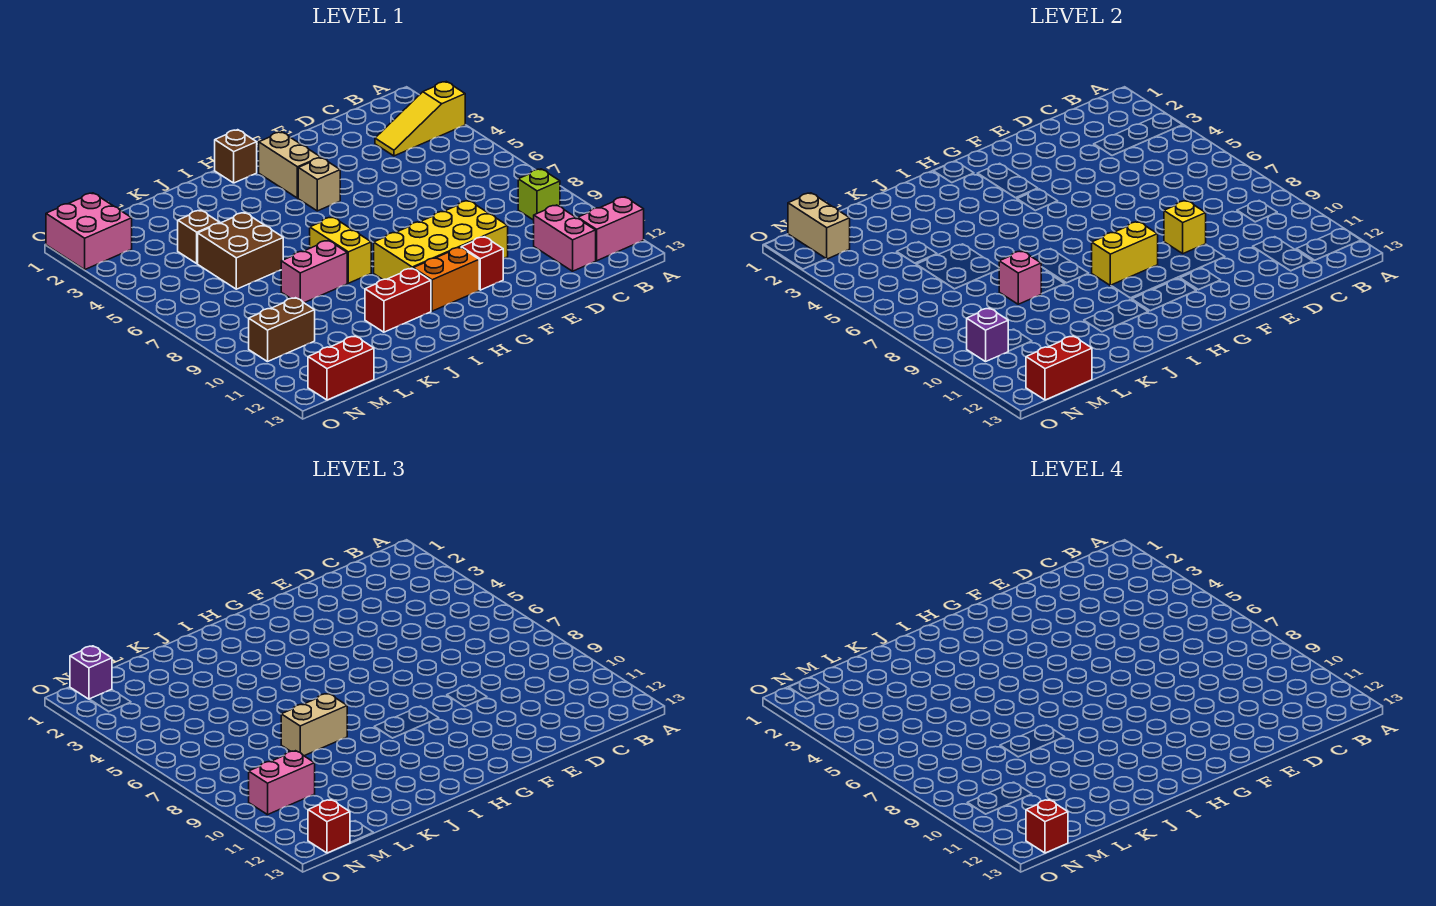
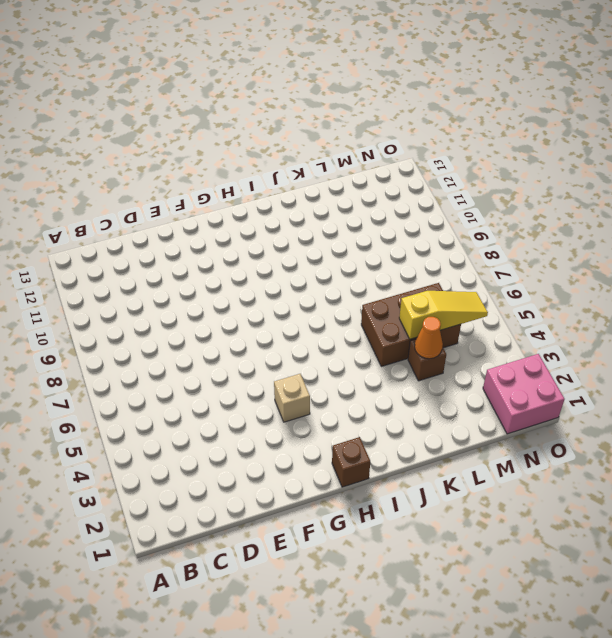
brown brick K5:M6 level 1 -> brown brick K5:L6 level 1
orange cone L4 level 2 -> none
yellow slope L5:N5 level 2 top L -> yellow slope A3:C3 level 1 top A
none -> pink brick A12:B12 level 1
none -> lime brick B9 level 1
none -> pink brick C11:C12 level 1

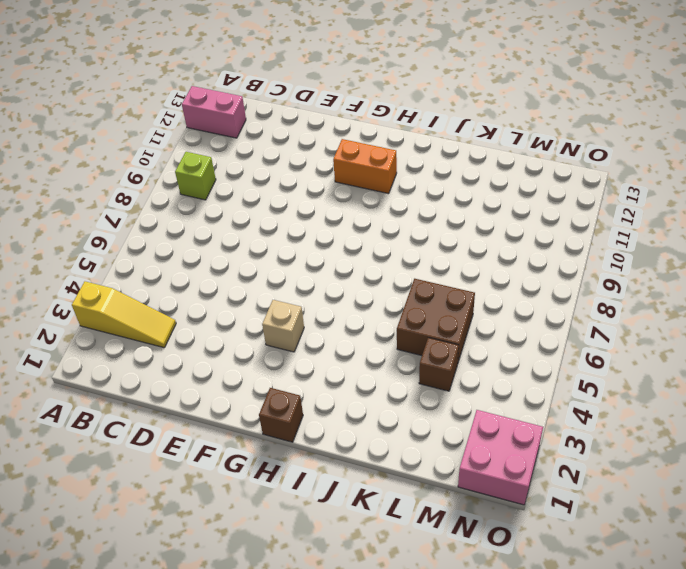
none -> pink brick C11:C12 level 1
none -> yellow brick E9:H10 level 1
none -> red brick F11 level 1

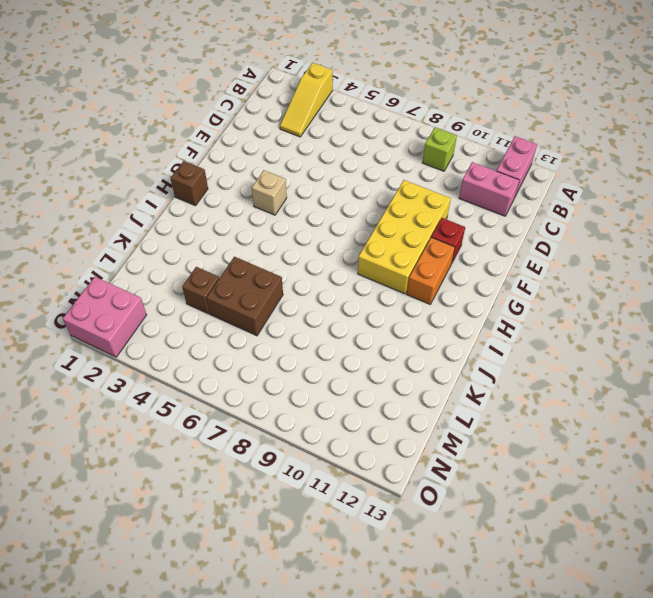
none -> tan brick G2:G3 level 1
none -> yellow brick I7:I8 level 1
none -> red brick I11:J11 level 1

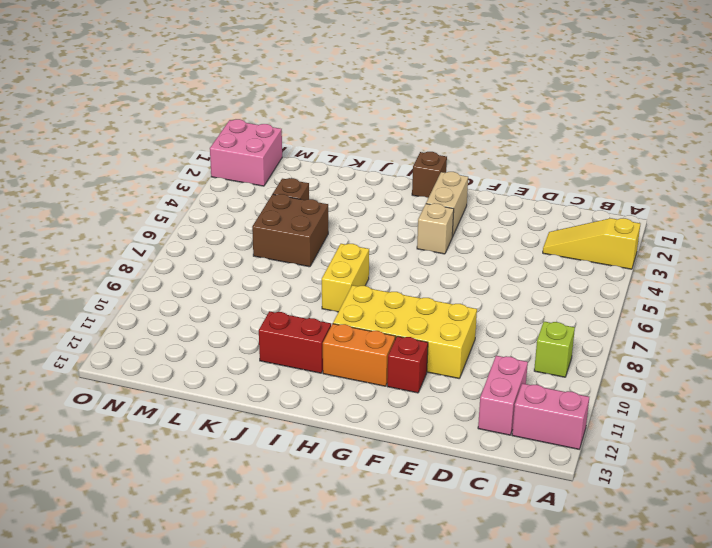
none -> pink brick J8:K8 level 1
none -> brown brick M10:N10 level 1
none -> red brick M13:N13 level 1

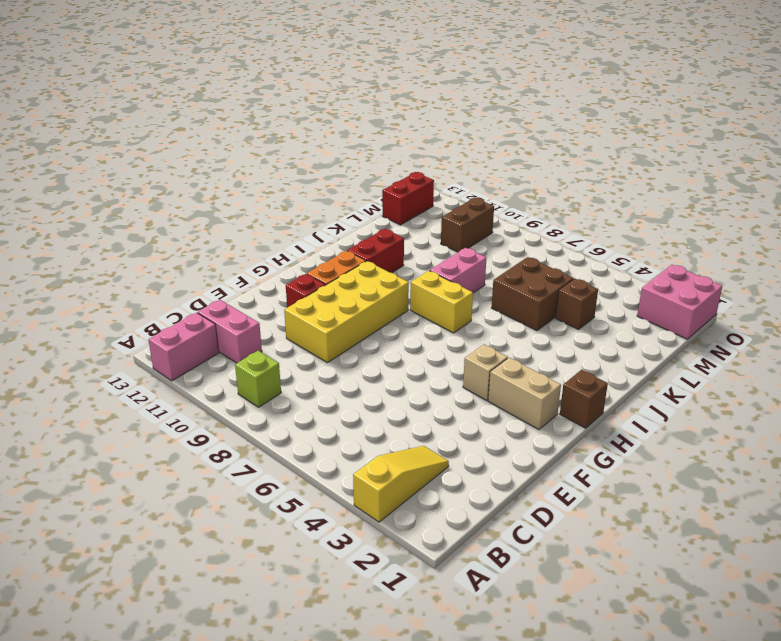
none -> yellow brick E9 level 2
none -> yellow brick G9:H9 level 2
none -> pink brick K8 level 2

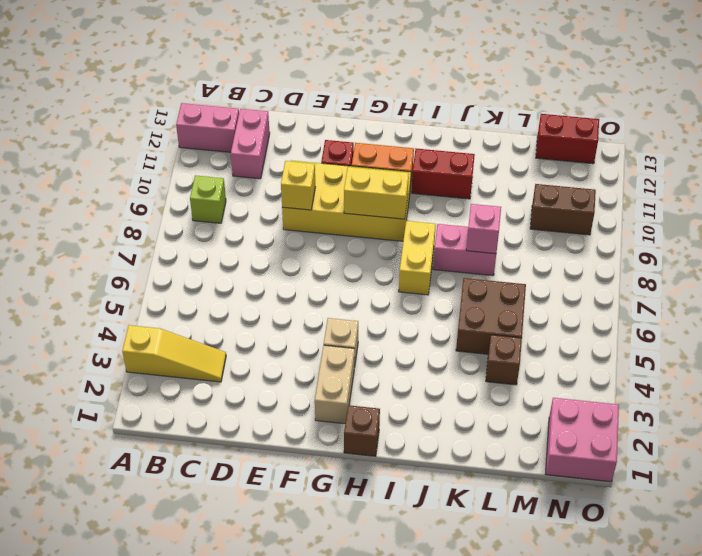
none -> red brick M13:N13 level 2
none -> tan brick N1:N2 level 2
none -> purple brick N10 level 2

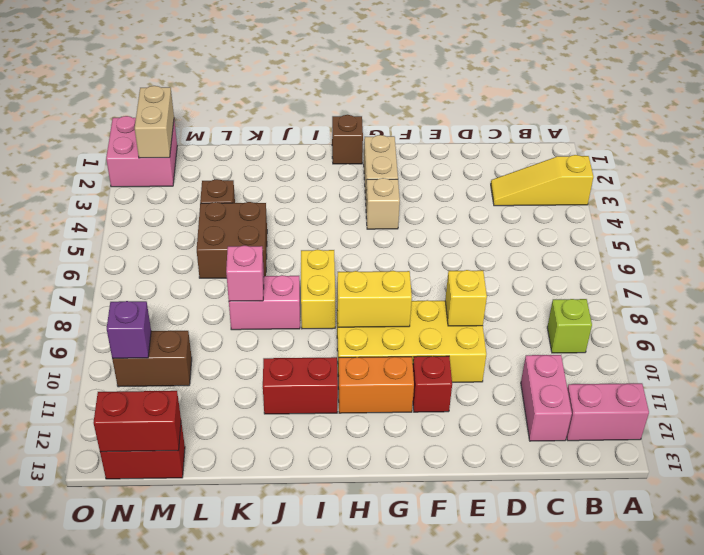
none -> tan brick J8:K8 level 3
none -> pink brick M10:N10 level 3
none -> purple brick N1 level 3

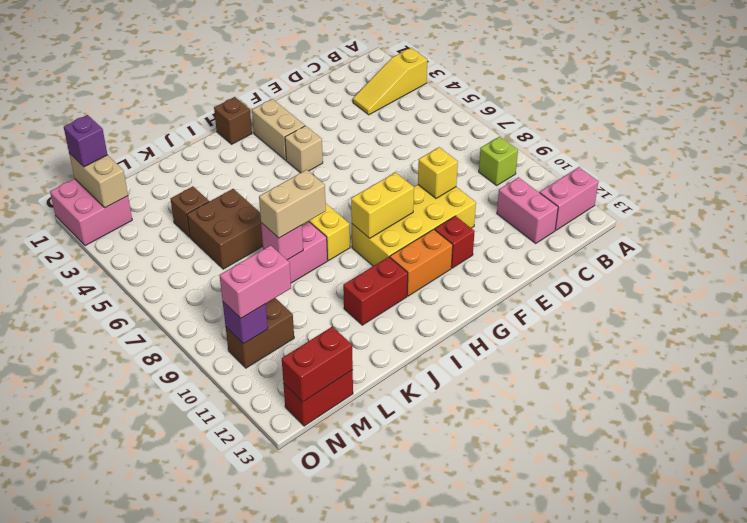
none -> red brick N13 level 3
none -> red brick N13 level 4

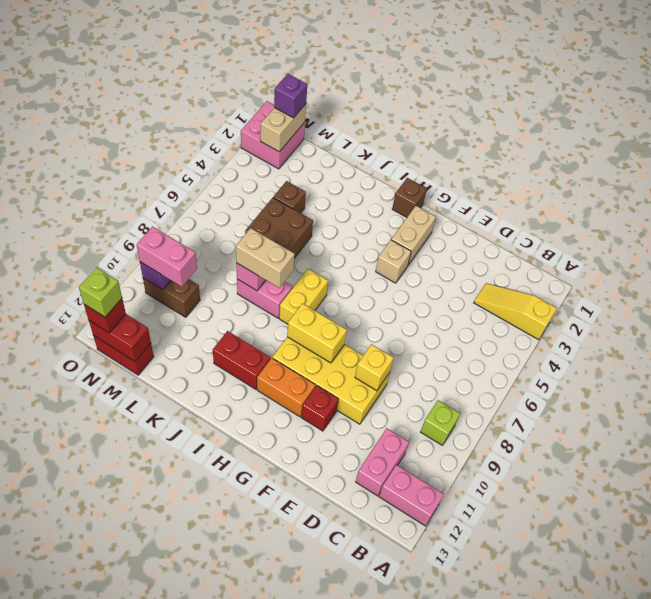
lime brick N13 level 4 -> red brick N13 level 4

